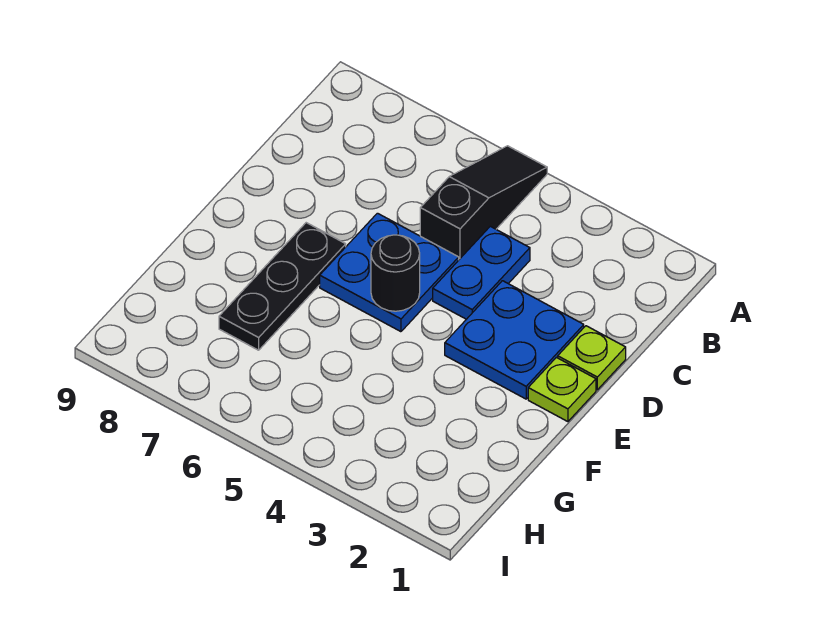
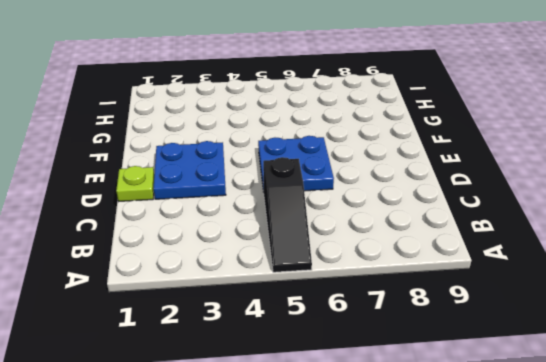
none -> blue plate C4:D4 level 1
none -> lime plate E1 level 1

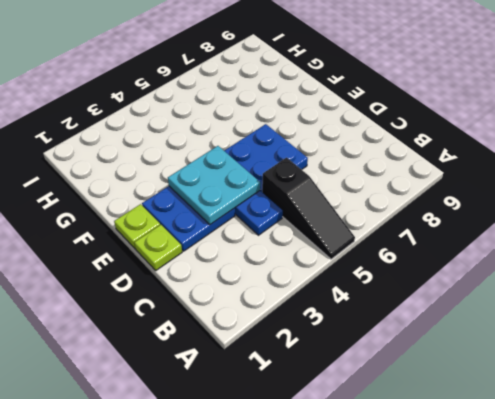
cyan plate D3:E4 level 2 -> none
none -> black plate E7:G7 level 1
none -> black round brick E5 level 2

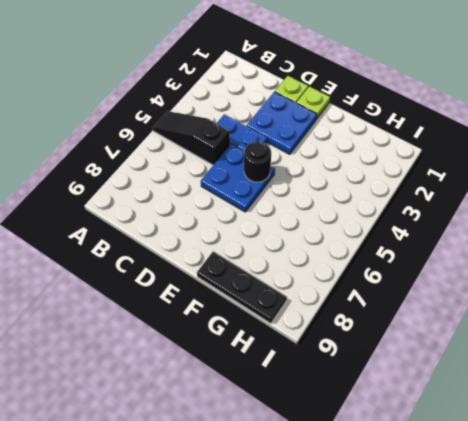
black plate F9:H9 level 1 -> black plate E7:G7 level 1

